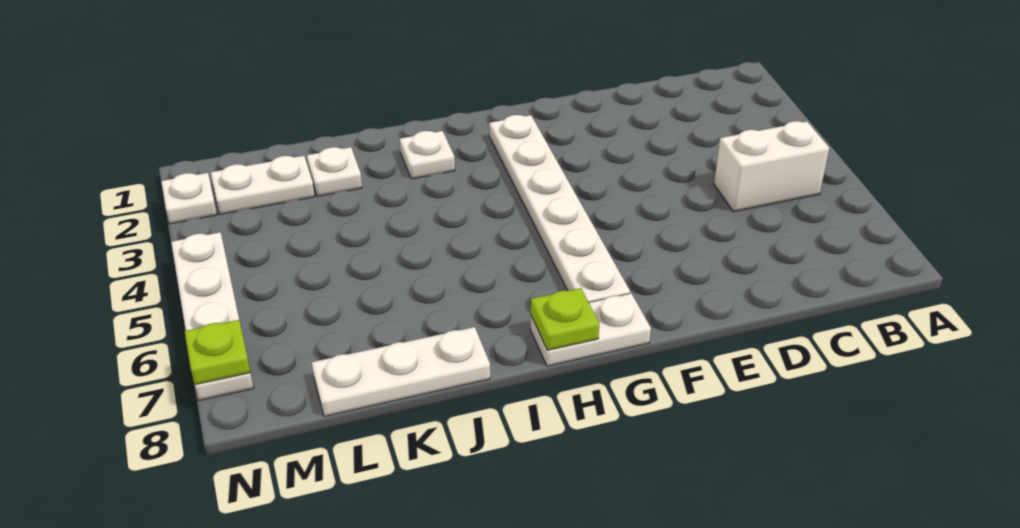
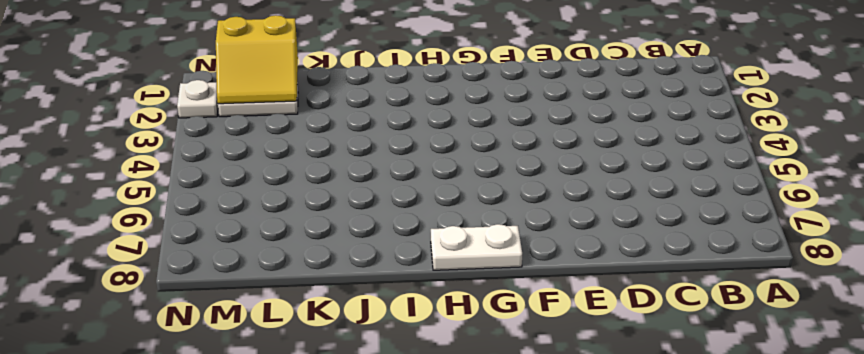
yellow slope L1:M2 level 2 top 1 -> none
none -> white brick B5:C5 level 1
none -> white plate G2:G7 level 1

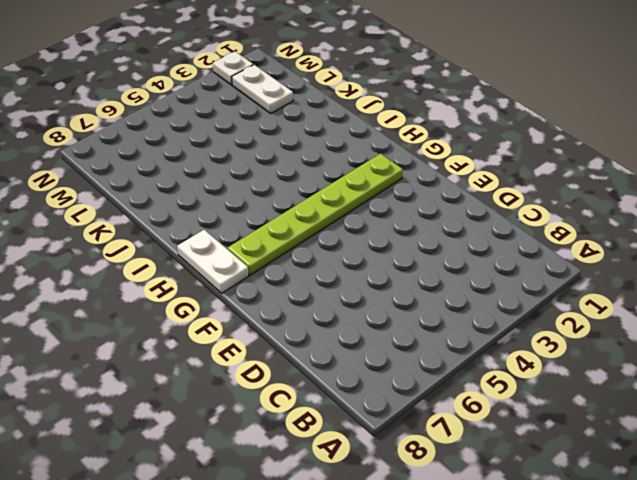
lime plate G2:G7 level 1 -> white plate G2:G7 level 1
none -> white brick B5:C5 level 1
none -> white plate I2 level 1

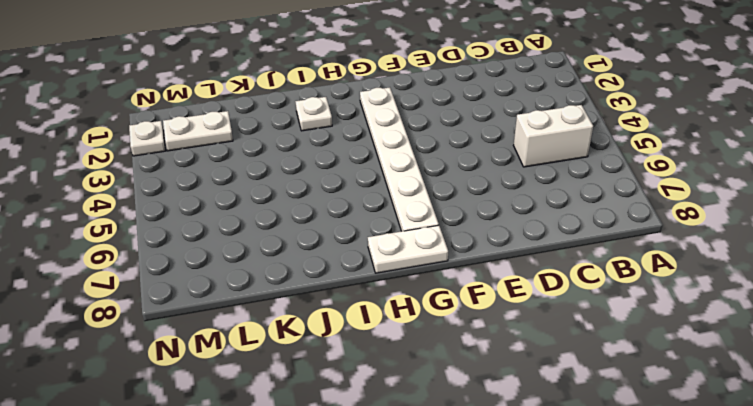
none -> white plate J8:L8 level 1
none -> white plate K2 level 1

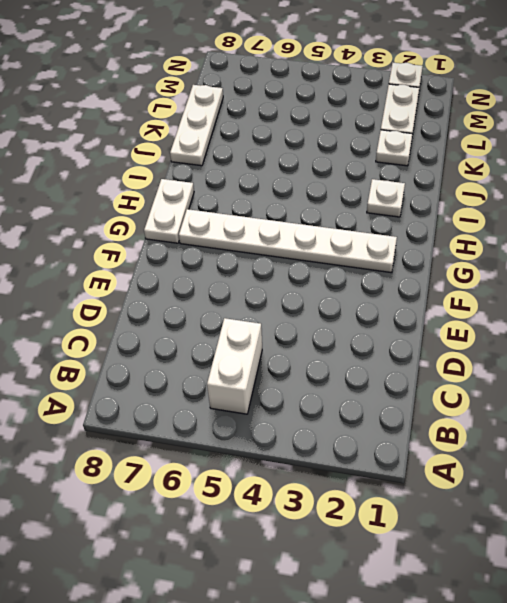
none -> white plate N4:N7 level 1
none -> lime plate H8 level 2

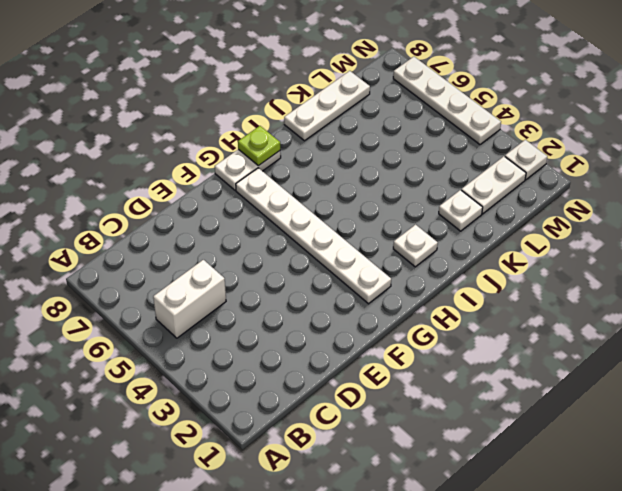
none -> lime plate N7 level 2

